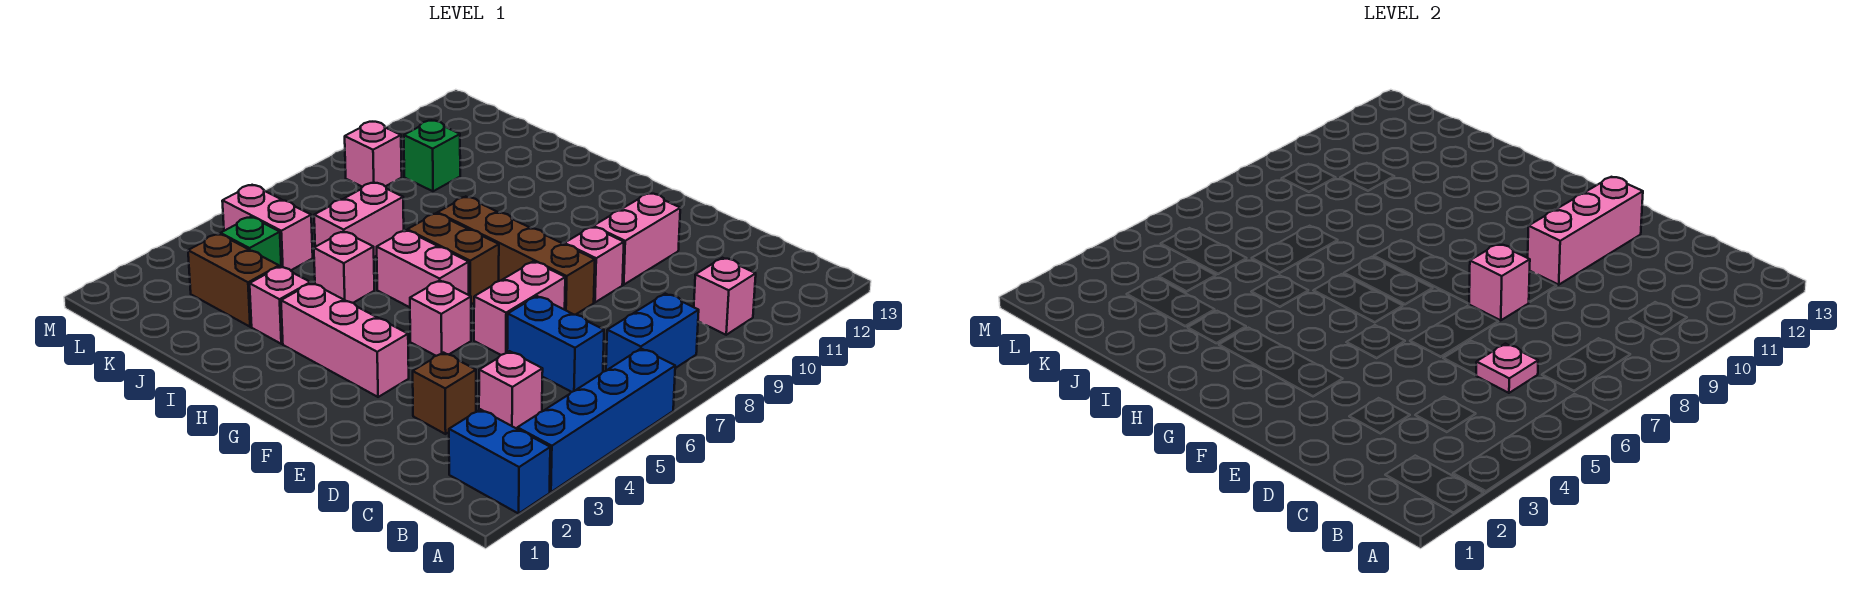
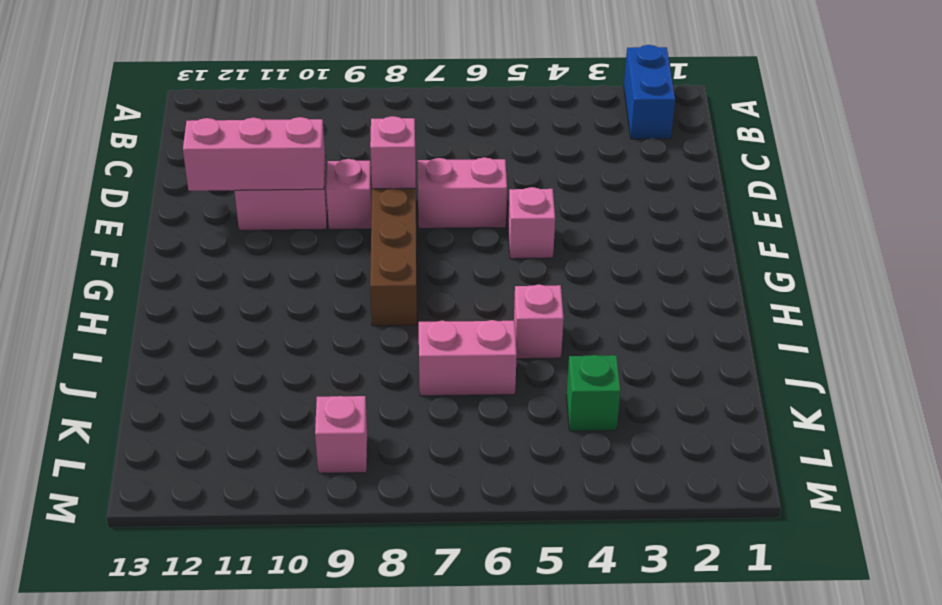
none -> blue brick A3:A6 level 1
none -> blue brick B7:B8 level 1
none -> pink brick B10 level 1

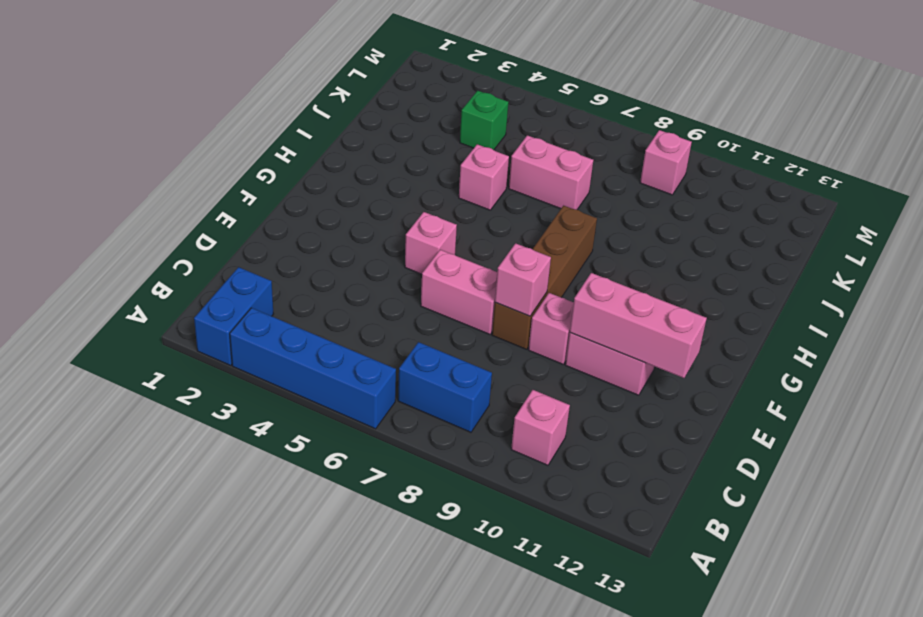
none -> pink brick C4 level 1
none -> blue brick C6:D6 level 1
none -> brown brick D3 level 1

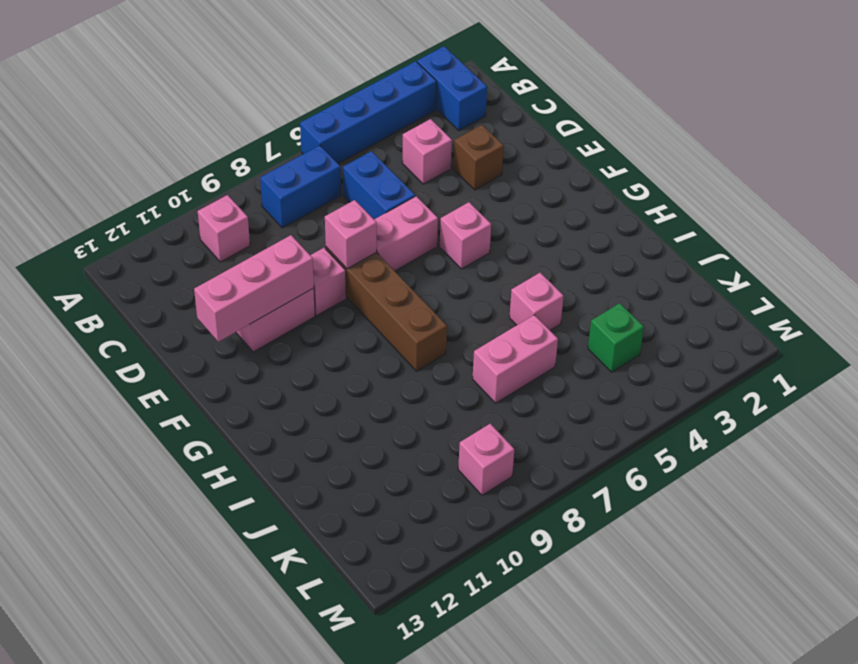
none -> pink brick F3:H3 level 1
none -> pink brick G6:H6 level 1
none -> brown brick G7:H7 level 1

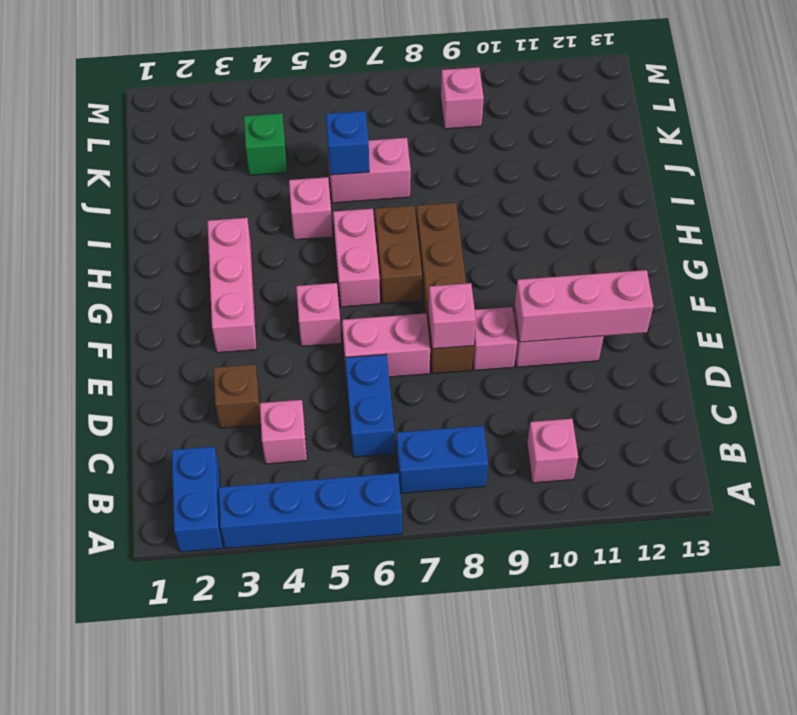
blue brick J6 level 2 -> none
none -> pink brick I3 level 1
none -> brown brick J3:K3 level 1
none -> pink brick K5:L5 level 1

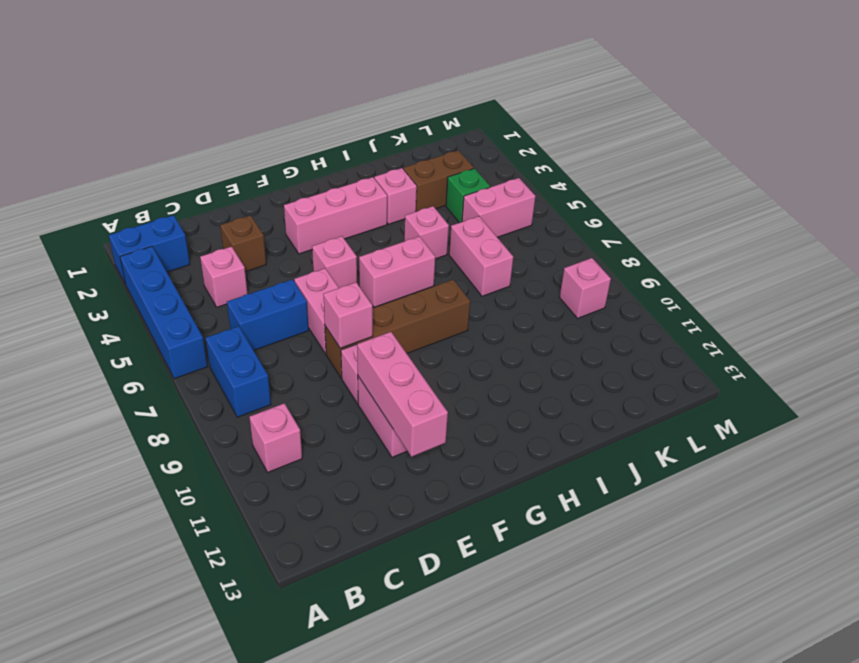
none -> brown brick G7:H7 level 1
none -> green brick K10 level 1
none -> pink plate C6 level 2

